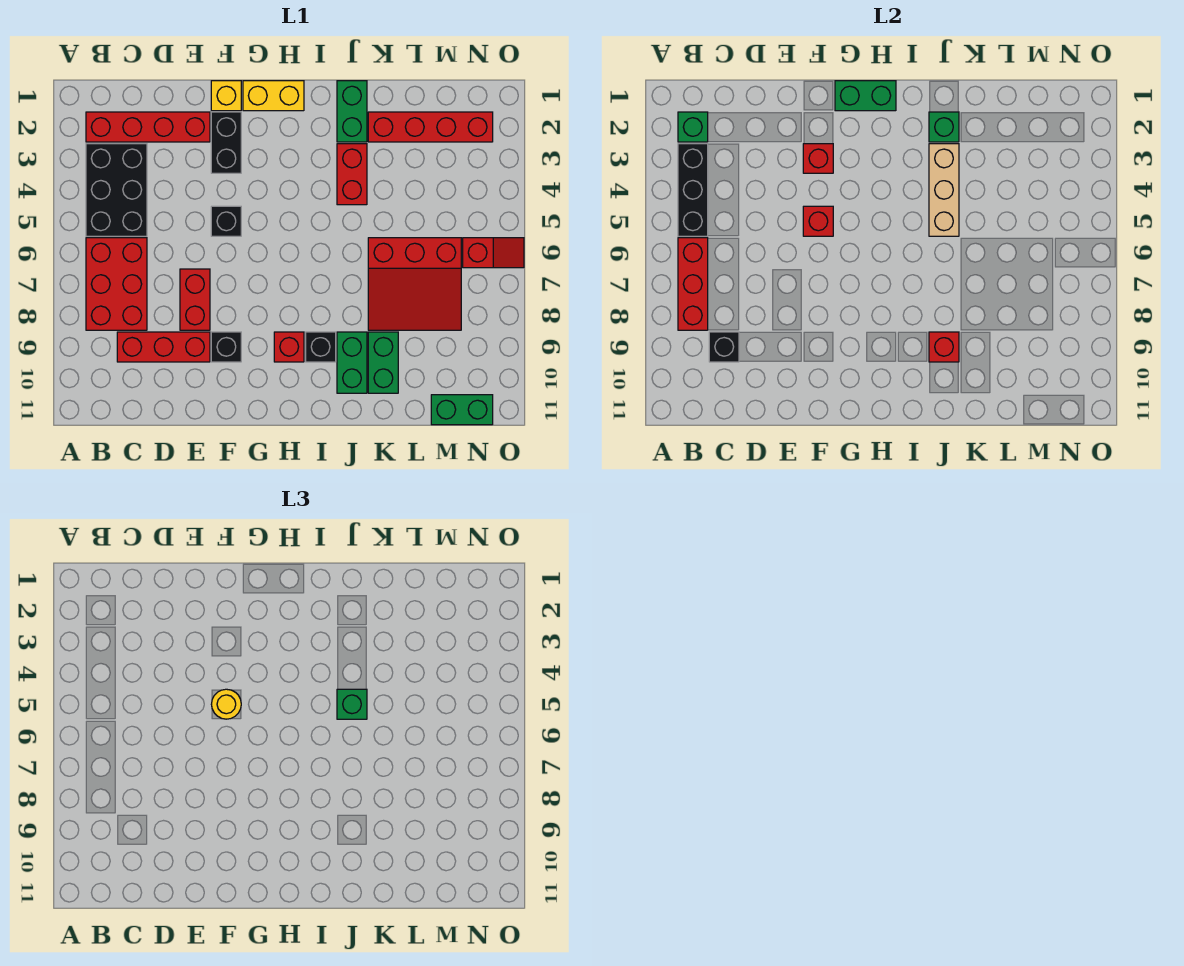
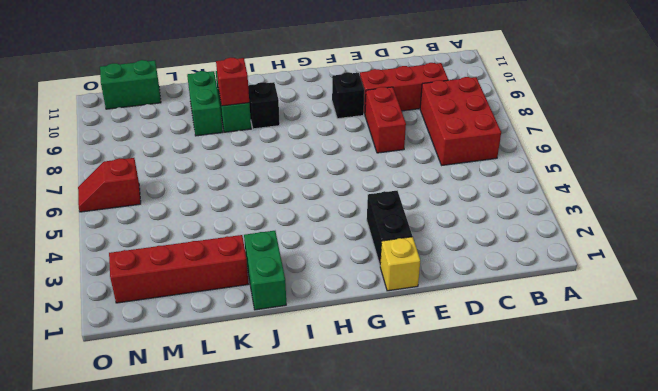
none -> red brick B2:E2 level 1
none -> black brick B3:C5 level 1
none -> black brick F5 level 1
none -> yellow brick G1:H1 level 1

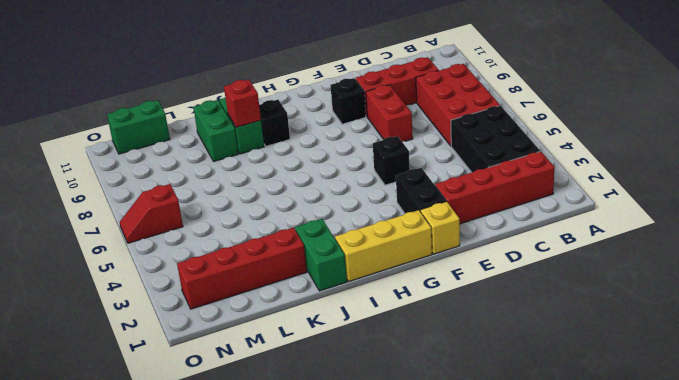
yellow brick G1:I1 level 1 -> yellow brick G1:H1 level 1
none -> red brick H9 level 1
none -> red brick J3:J4 level 1
none -> red slope K6:M8 level 1 top 6
none -> green brick B2 level 2

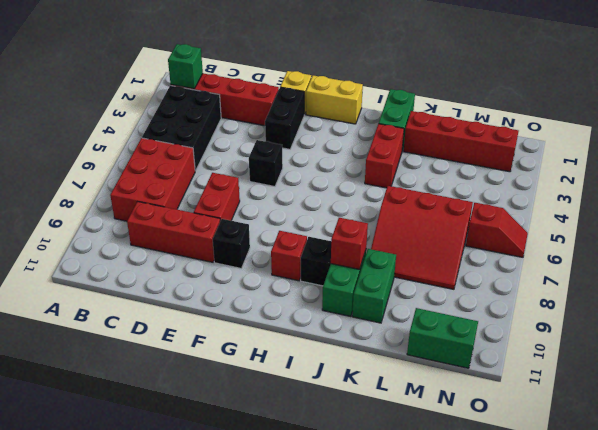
none -> black brick B3:B5 level 2
none -> red brick B6:B8 level 2
none -> black brick C9 level 2
none -> red brick F3 level 2

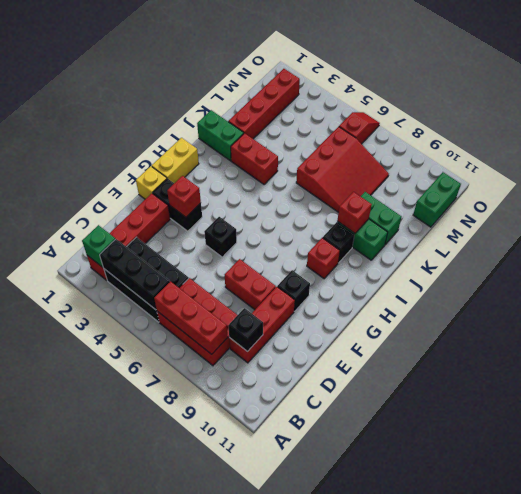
none -> red brick F5 level 2
none -> green brick G1:H1 level 2
none -> green brick J2 level 2
none -> tan brick J3:J5 level 2

